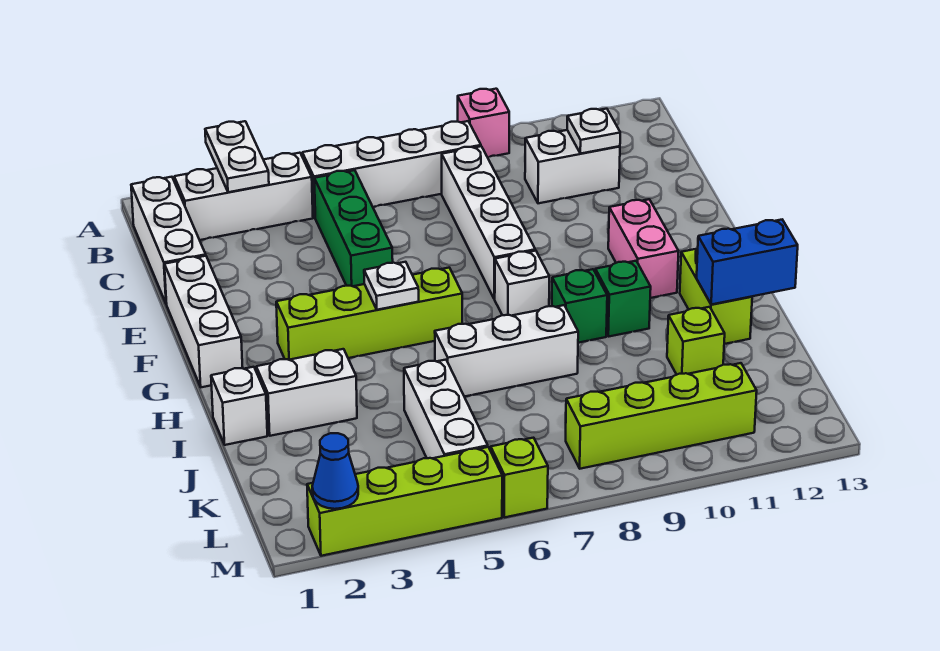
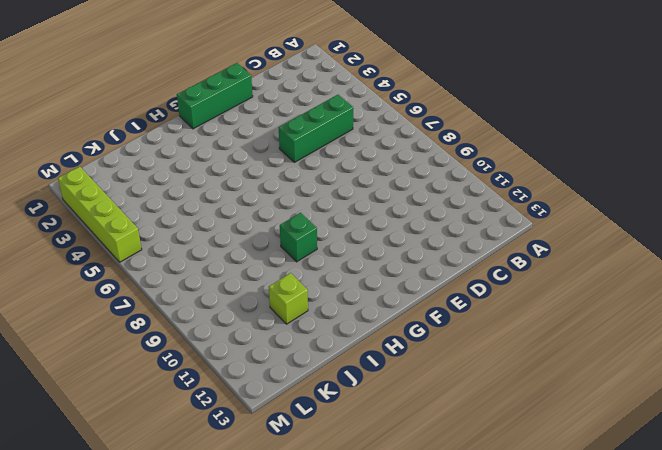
green brick E1:G1 level 1 -> white brick E1:G1 level 1
none -> pink brick A9 level 1
none -> white brick B1:D1 level 1
none -> white brick B2:B4 level 1

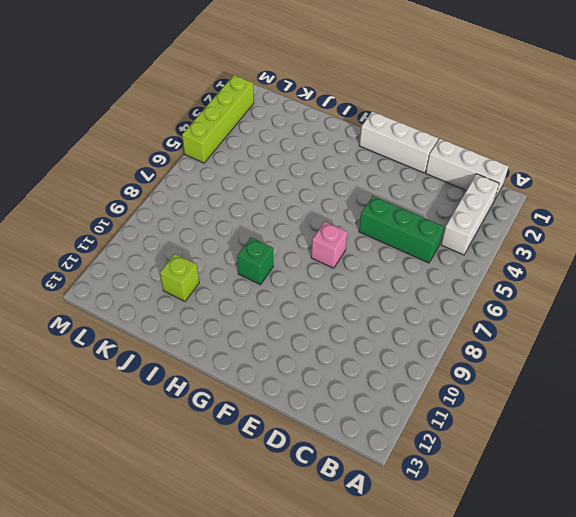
pink brick F7 level 1 -> pink brick A9 level 1
none -> white brick B5:B8 level 1
none -> white brick C8:F8 level 1
none -> white brick C10:C11 level 1

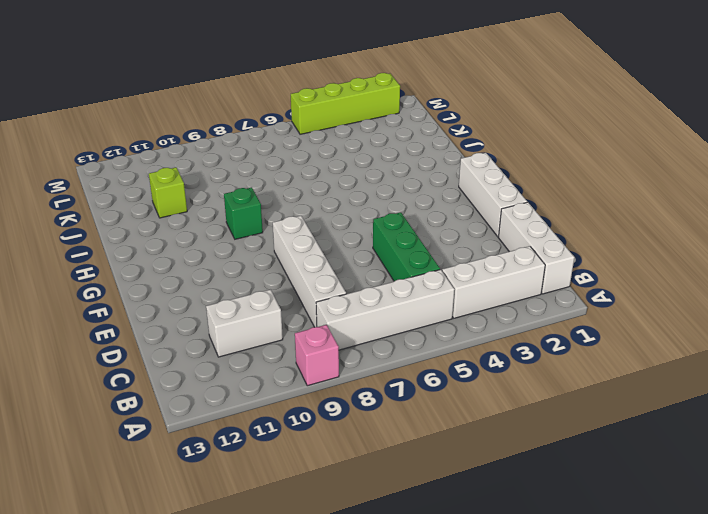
none -> pink brick F11:G11 level 1
none -> lime brick G3:G6 level 1
none -> white brick G8 level 1

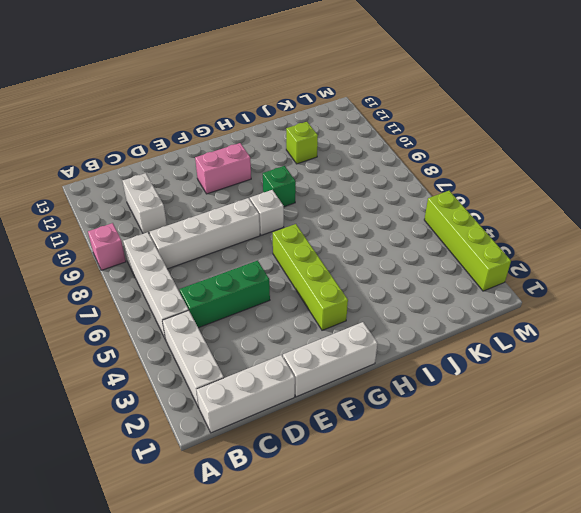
none -> green brick H10 level 1
none -> lime brick H12:I12 level 1
none -> white brick I1 level 1

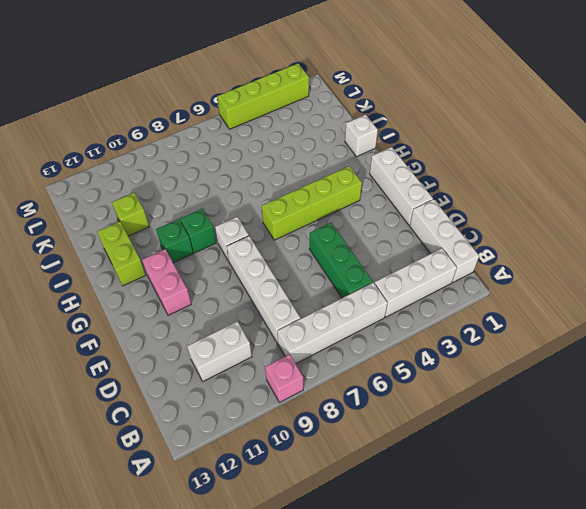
none -> white brick I2:I3 level 1
none -> white brick I6:I8 level 1
none -> white brick J5:L5 level 1

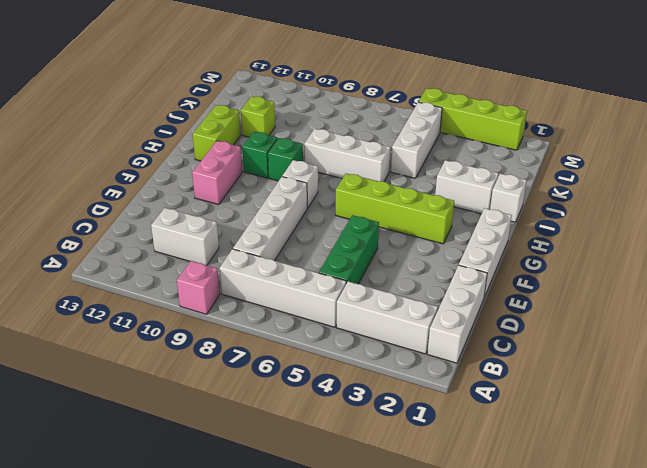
none -> lime brick L8:L11 level 1
none -> lime brick M6 level 1
none -> white plate A3:B3 level 2

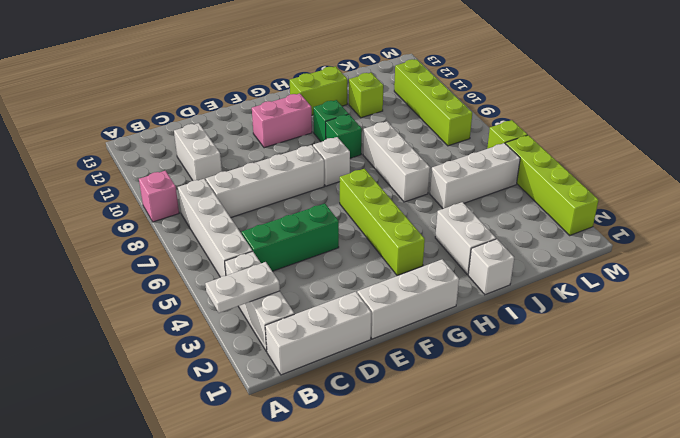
none -> white plate C11 level 2
none -> white plate G5 level 2
none -> blue brick I12:I13 level 2

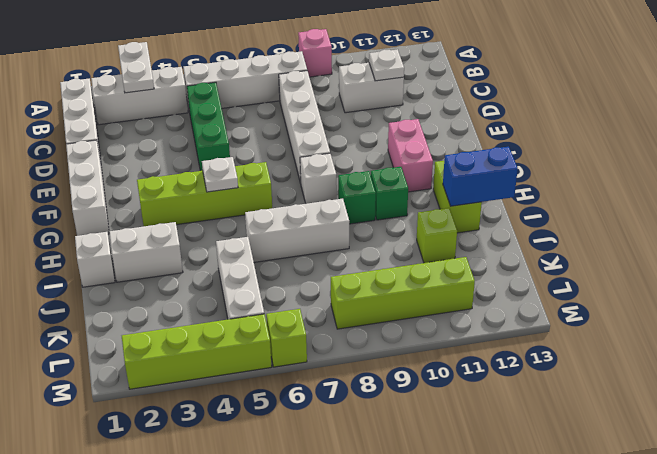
none -> blue cone M2 level 2

